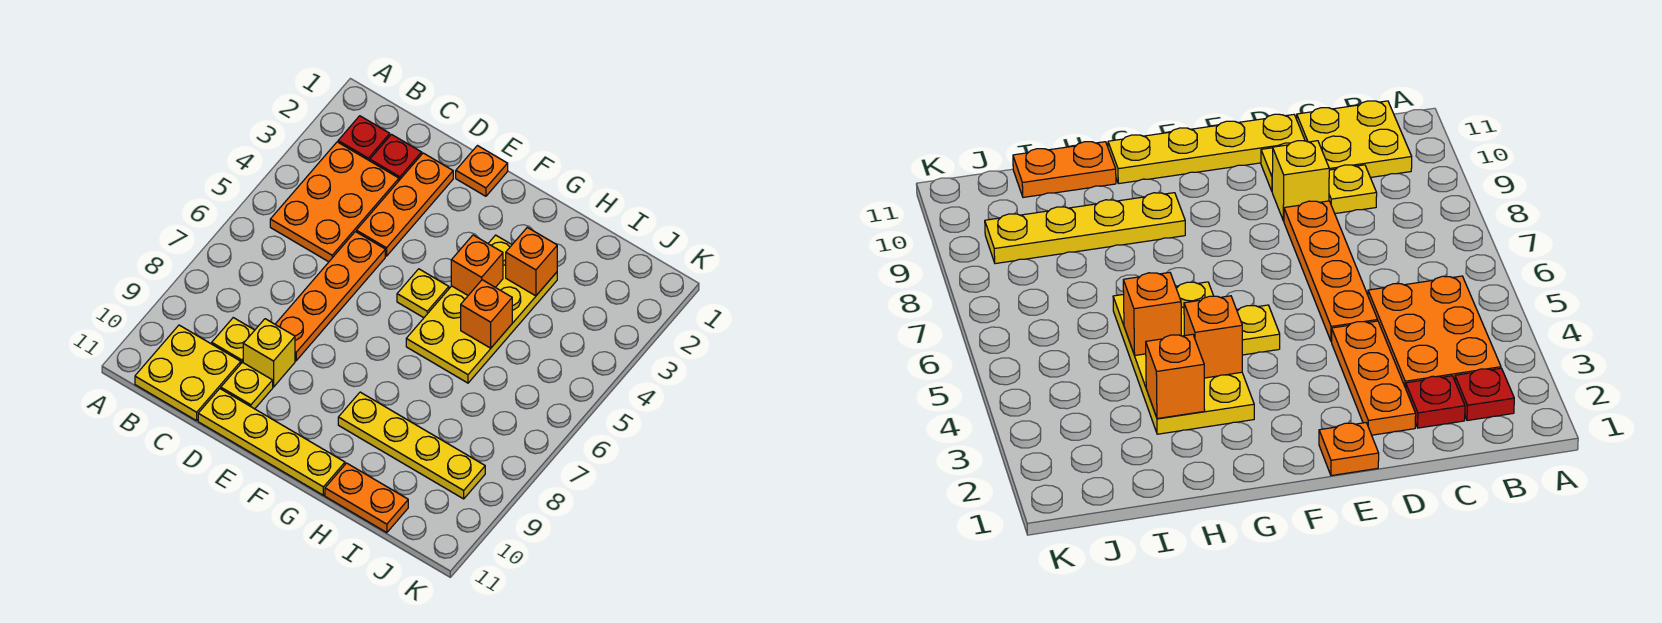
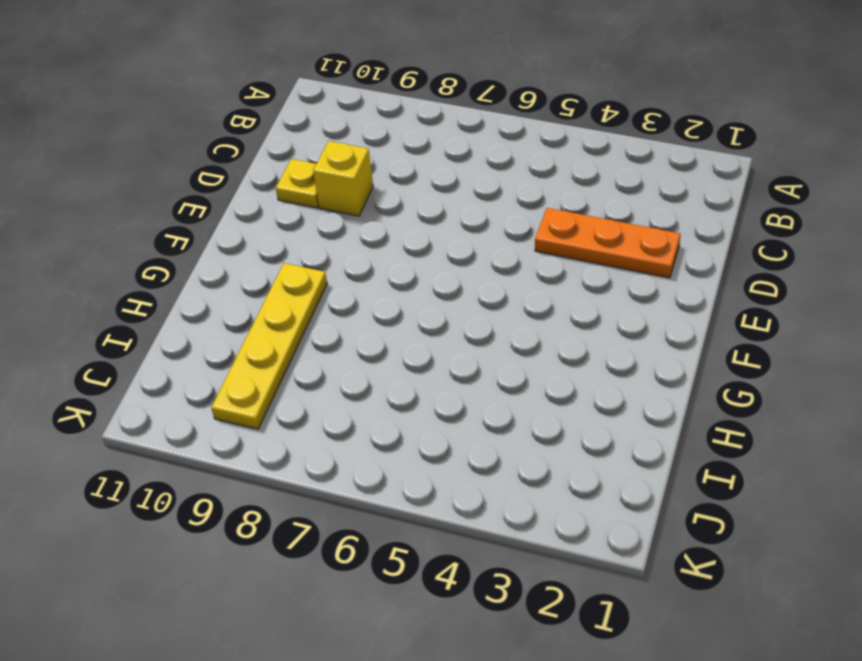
none -> red plate B2 level 1
none -> orange plate B3:C5 level 1
none -> yellow plate B10:C11 level 1

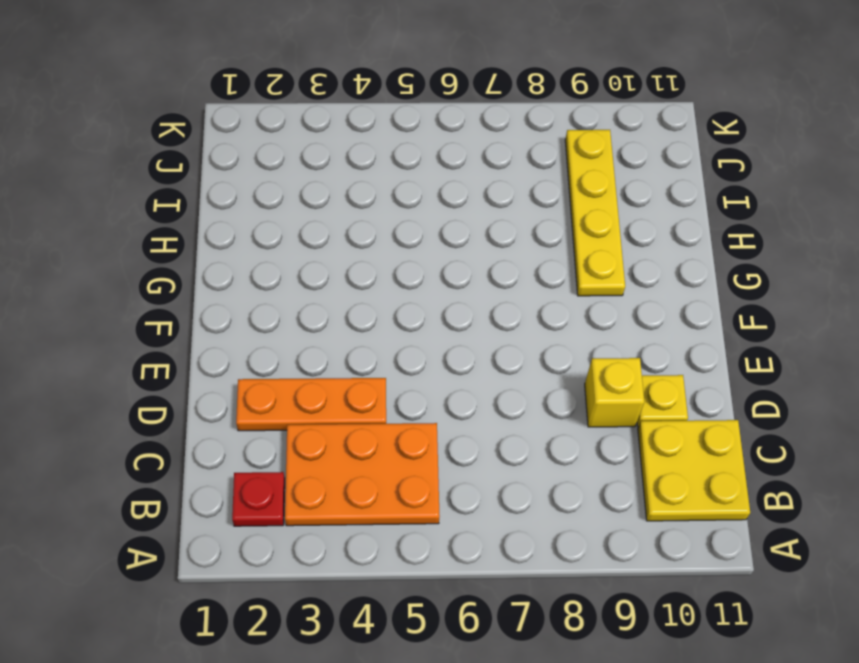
none -> red plate C2 level 1
none -> yellow plate C9 level 1
none -> orange plate D5:D8 level 1

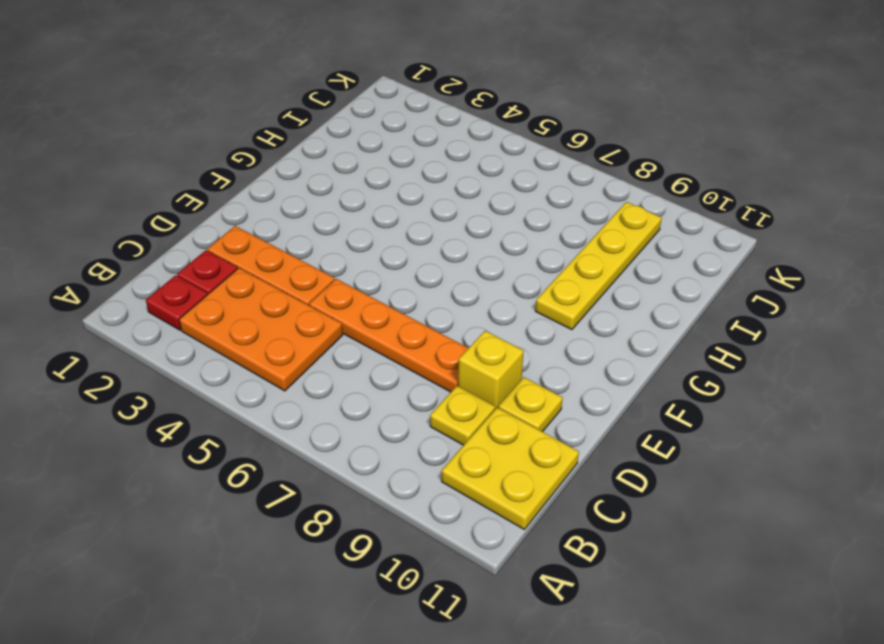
none -> yellow plate D11:G11 level 1
none -> orange plate E1 level 1
none -> yellow plate F5 level 1

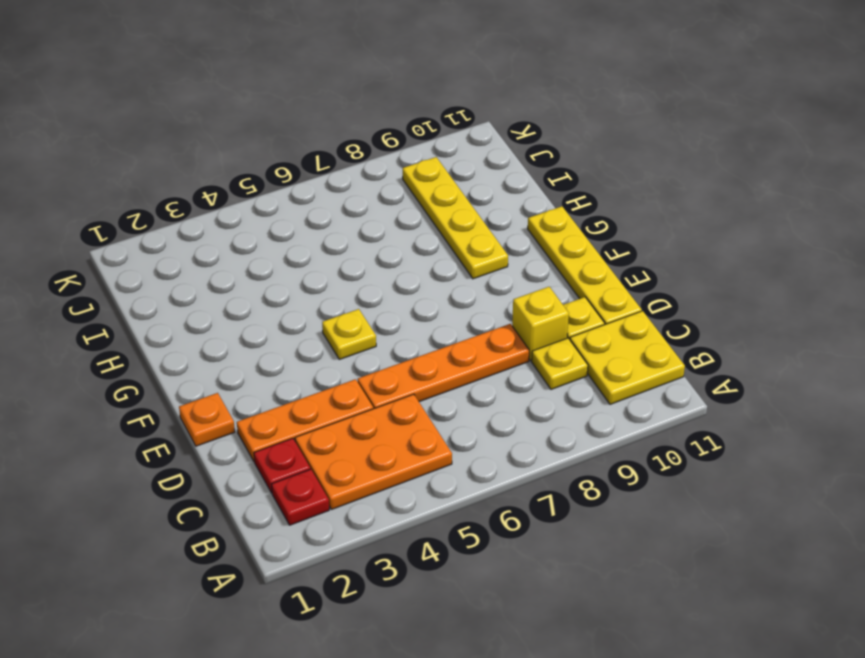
none -> yellow plate G3:H6 level 1
none -> orange plate H11:I11 level 1
none -> orange brick G4 level 2

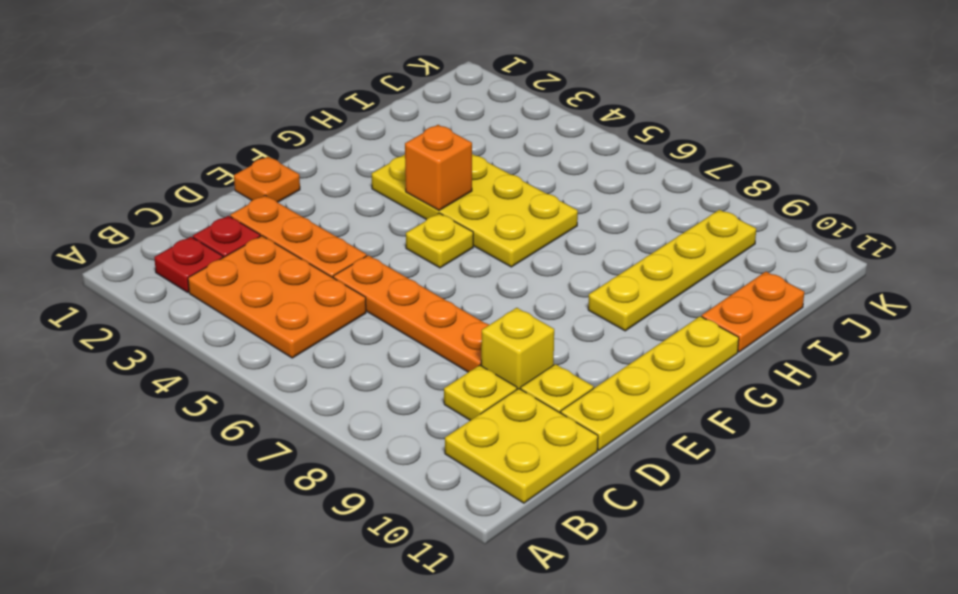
none -> orange brick H3 level 2
none -> orange brick H5 level 2

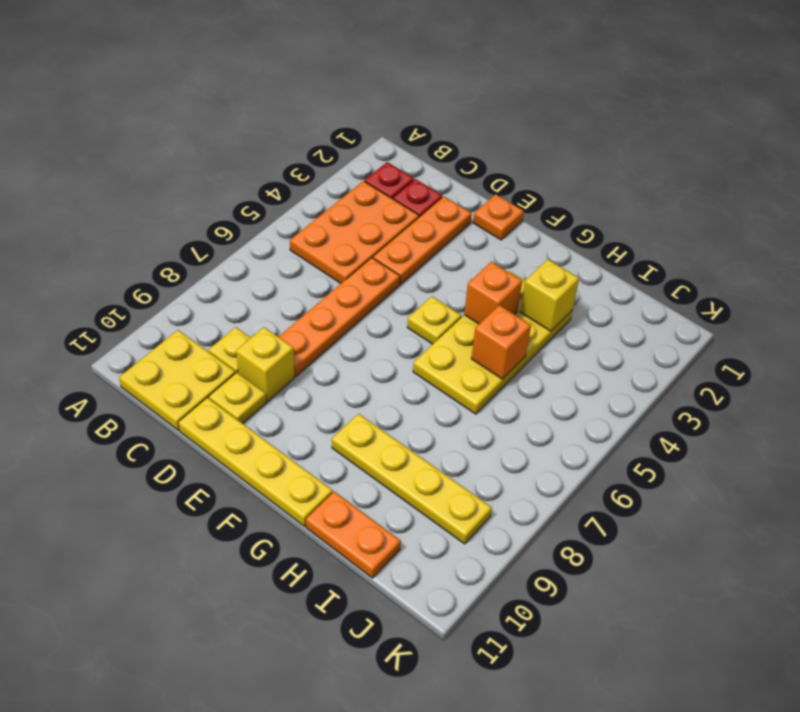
yellow brick H3 level 2 -> orange brick H3 level 2

